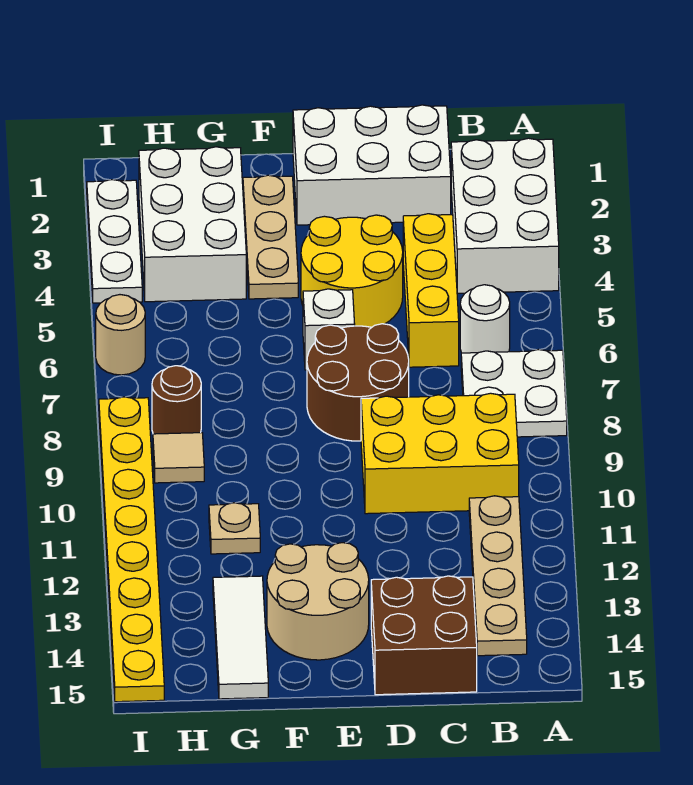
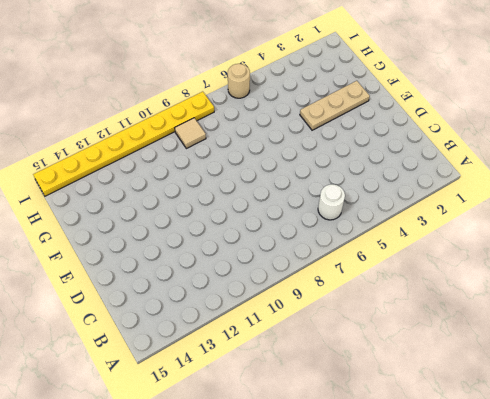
none -> white brick A2:B4 level 1
none -> white plate A7:B8 level 1
none -> yellow brick B9:D10 level 1

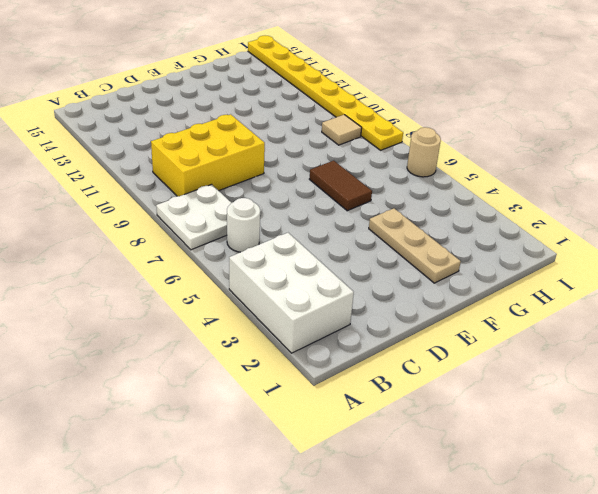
brown tile F6:F7 level 1 -> none
none -> tan plate B11:B14 level 1
none -> white brick C1:E2 level 1
none -> yellow brick C4:C6 level 1

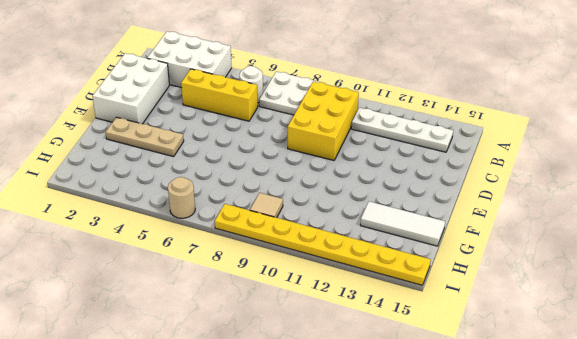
white plate B11:B14 level 1 -> tan plate B11:B14 level 1
none -> brown brick C14:D15 level 1
none -> yellow round brick D4:E5 level 1
none -> brown round brick D7:E8 level 1

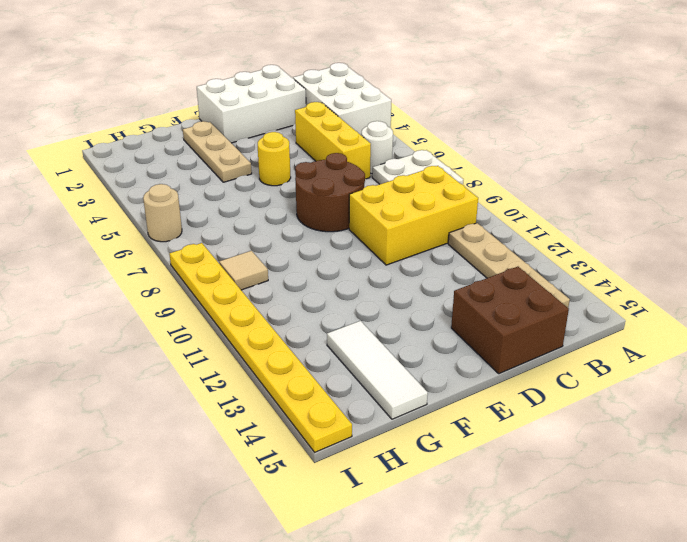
yellow round brick E5 level 1 -> yellow round brick D4:E5 level 1
none -> white brick E6 level 1
none -> tan round brick E13:F14 level 1
none -> white brick G2:H4 level 1

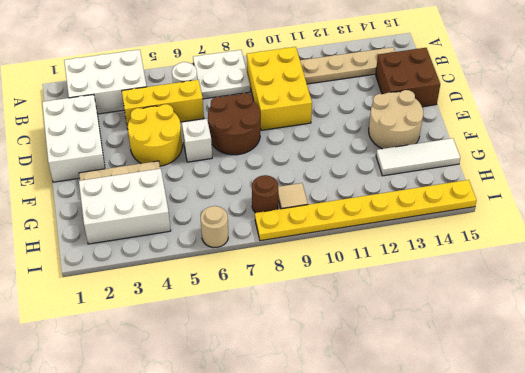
none -> tan plate G11 level 1
none -> white plate I2:I4 level 1

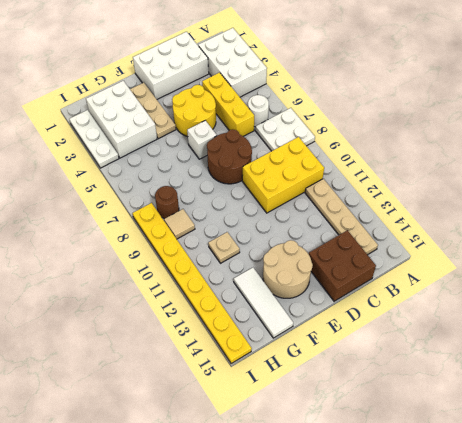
none -> tan round brick I6 level 1

